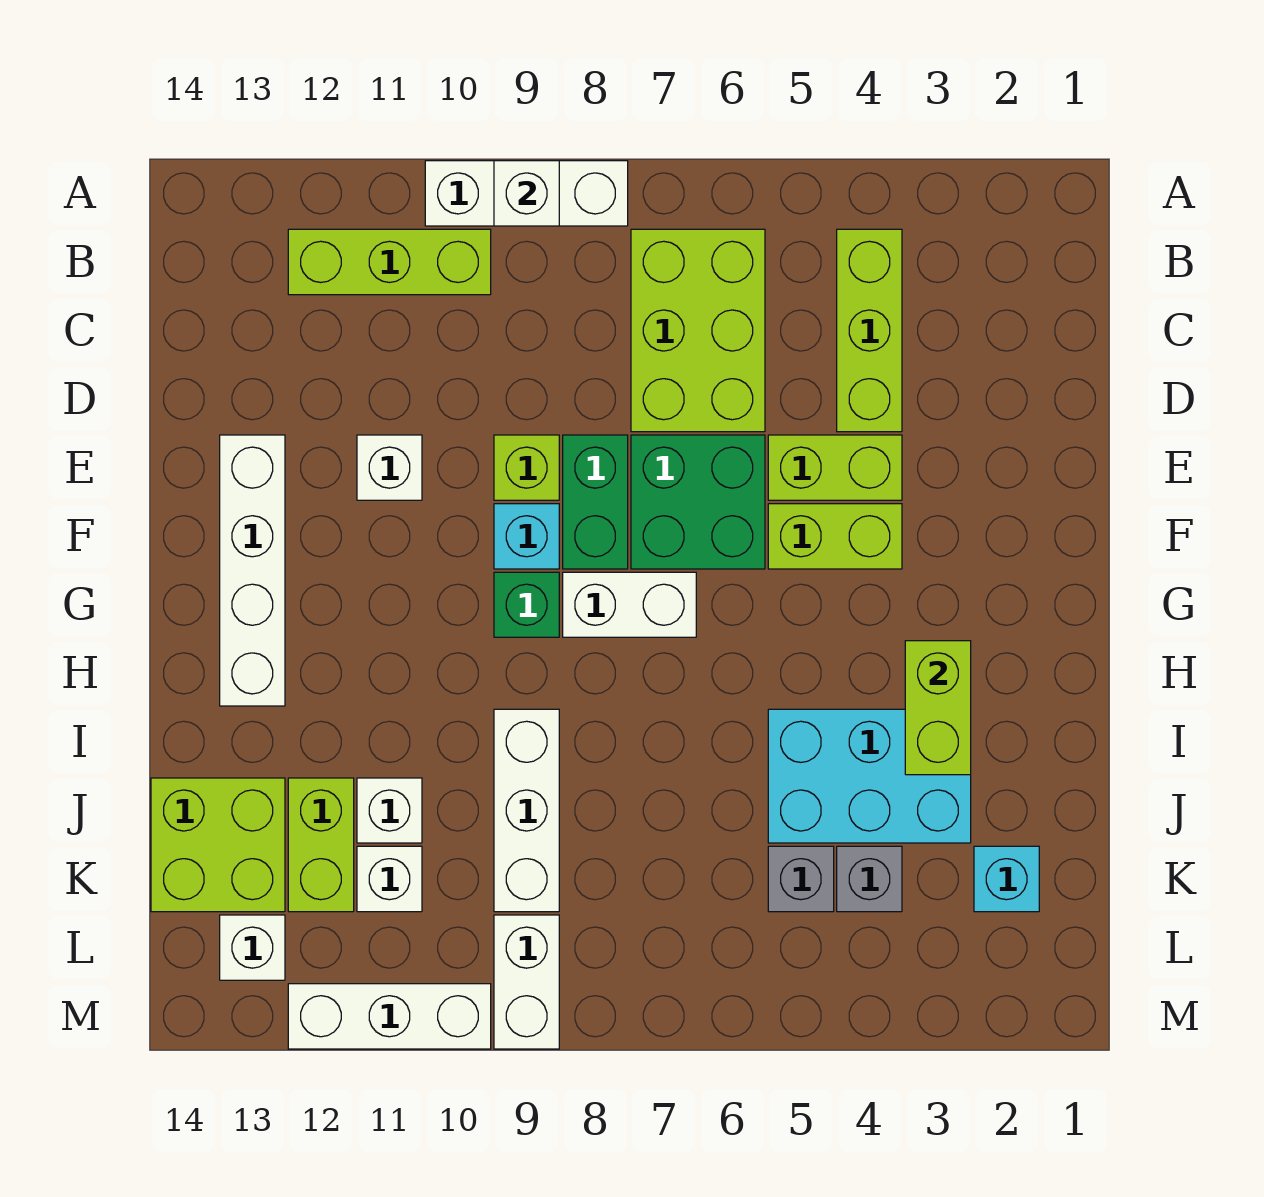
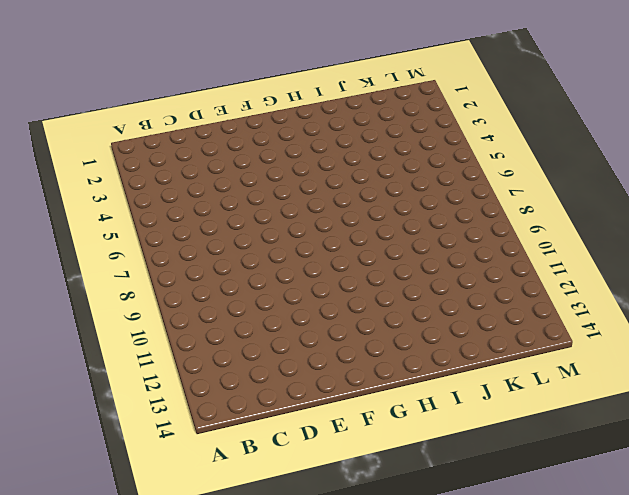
none -> white brick A8:A10 level 1
none -> lime brick B4:D4 level 1
none -> lime brick B6:D7 level 1

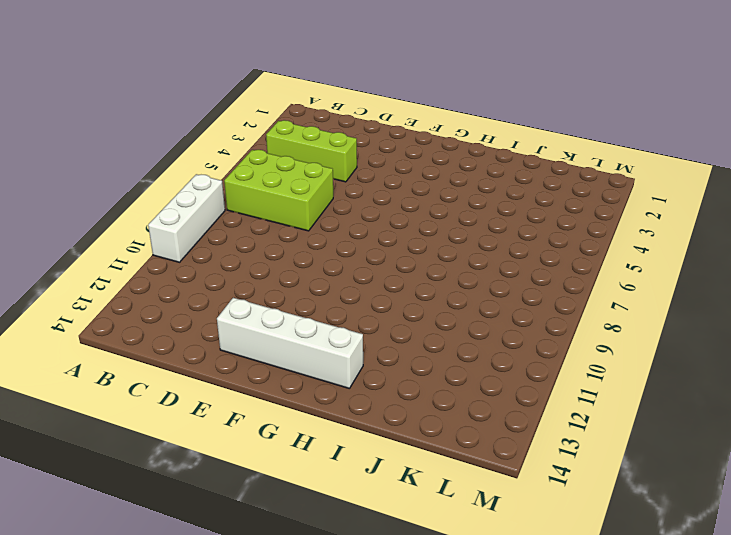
none -> lime brick B10:B12 level 1
none -> lime brick E4:E5 level 1
none -> green brick E6:F7 level 1

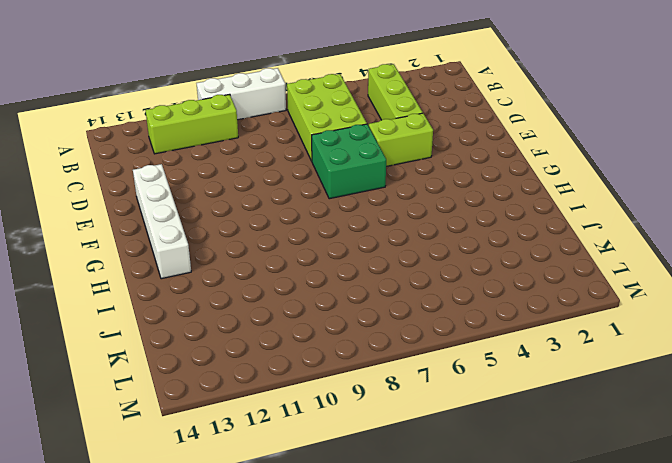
none -> green brick E8:F8 level 1
none -> lime brick E9 level 1
none -> white brick E11 level 1

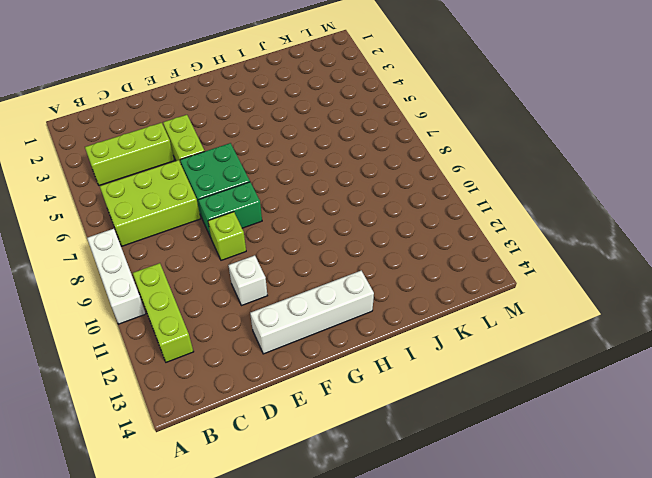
none -> lime brick F4:F5 level 1
none -> cyan brick F9 level 1
none -> white brick G7:G8 level 1

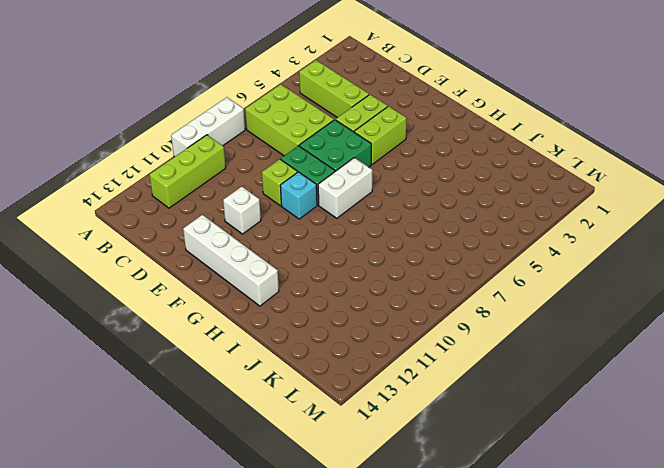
none -> green brick G9 level 1
none -> cyan brick I3:J5 level 1
none -> white brick I9:K9 level 1

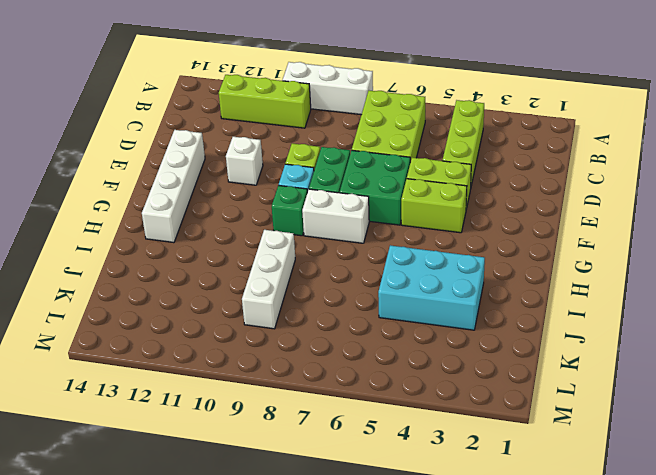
none -> white brick J11 level 1
none -> lime brick J12:K12 level 1
none -> lime brick J13:K14 level 1

